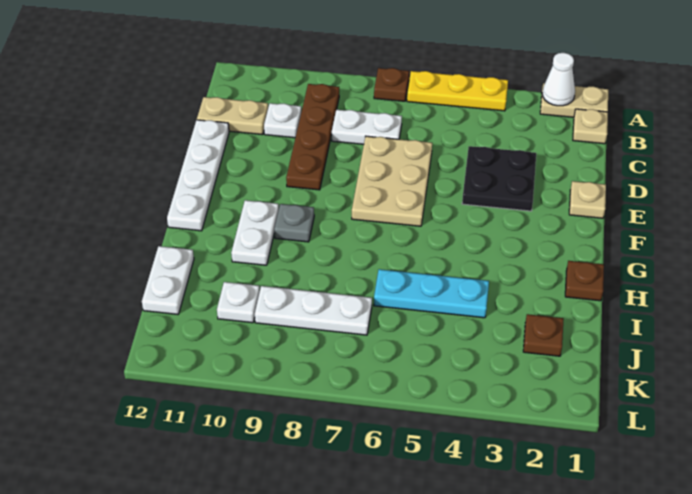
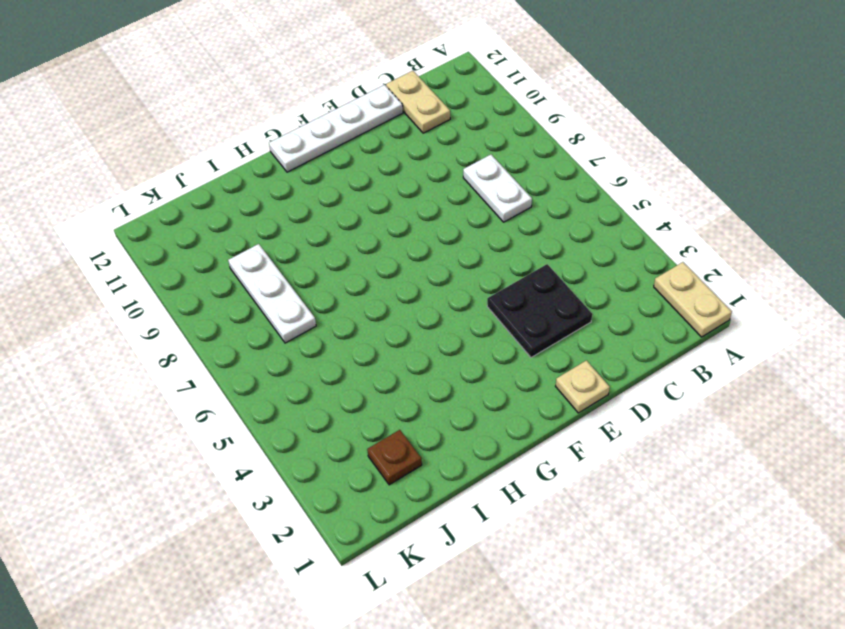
none -> yellow plate A4:A6 level 1
none -> brown plate A7 level 1
none -> tan plate B1 level 1

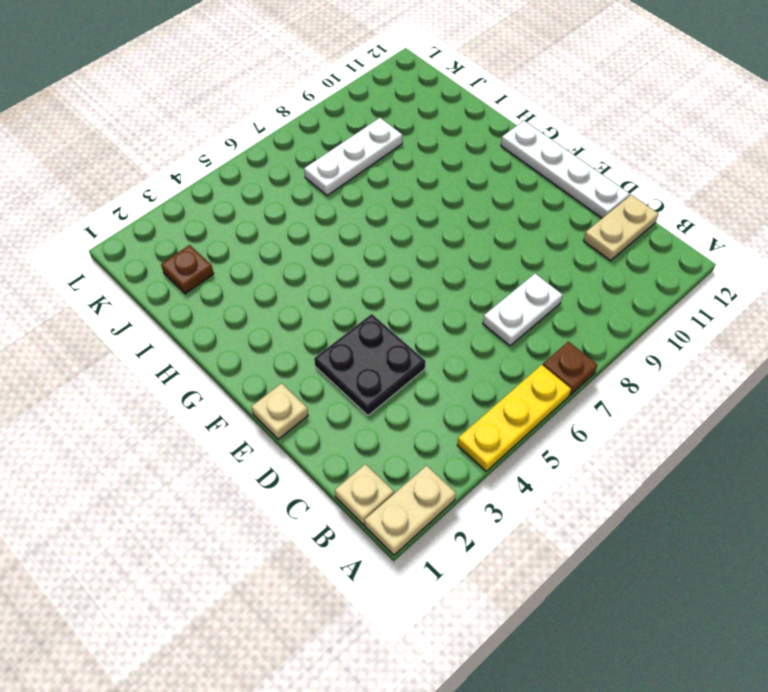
none -> brown plate B9:E9 level 1
none -> white plate C10 level 1
none -> tan plate D6:F7 level 1

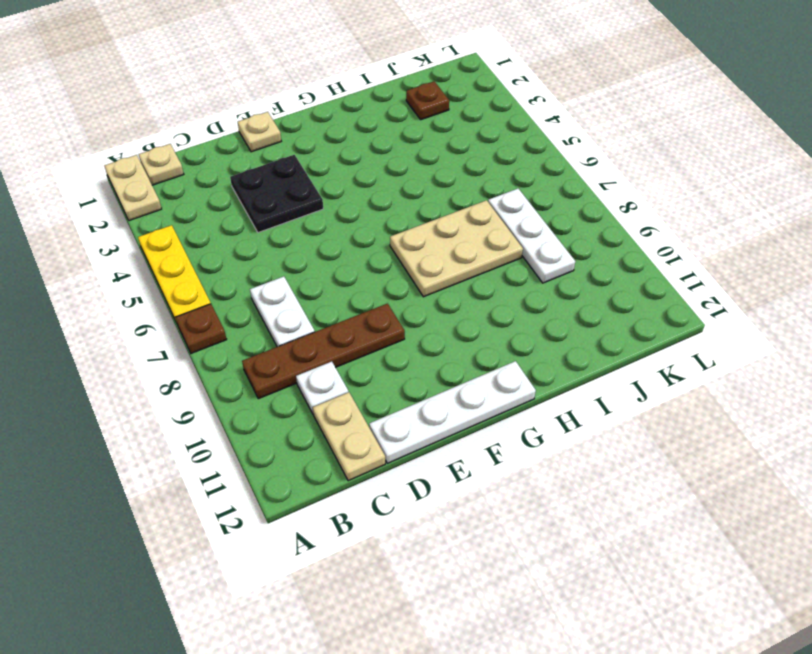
tan plate G7:I8 level 1 -> tan plate D6:F7 level 1
none -> grey plate G9 level 1
none -> white plate G10:H10 level 1
none -> brown plate H1 level 1

